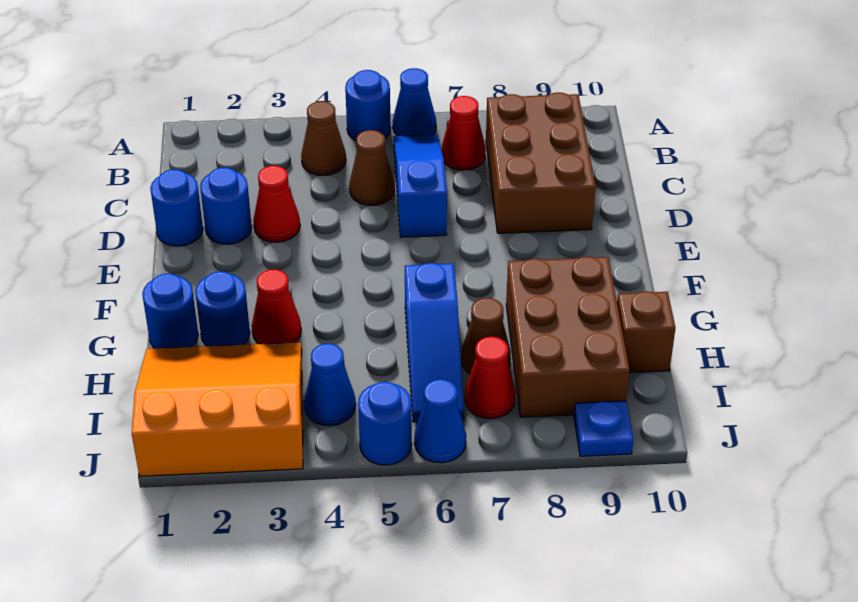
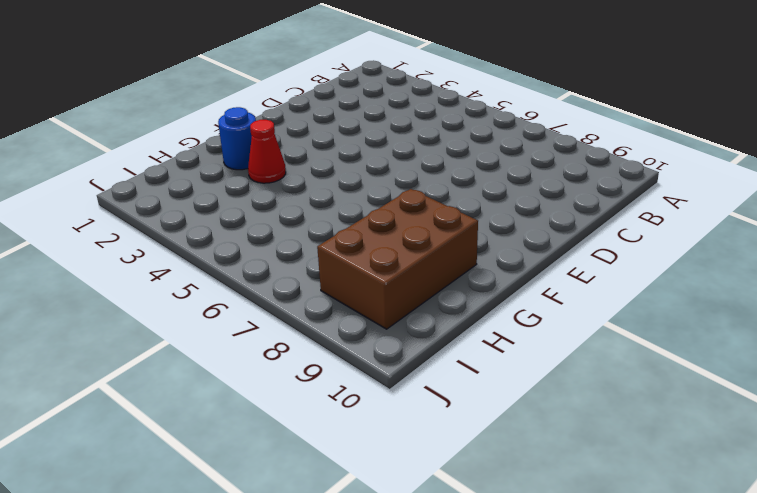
none -> blue round brick A5 level 1
none -> blue cone A6 level 1
none -> brown cone B4 level 1

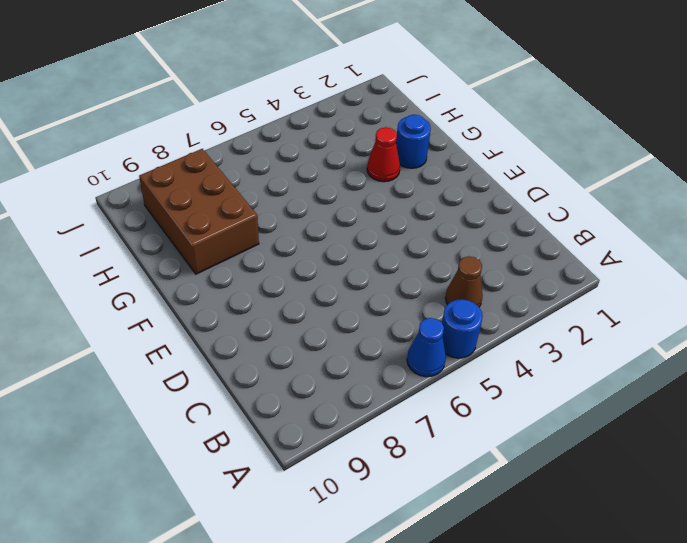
none -> blue slope B6:D6 level 1 top D
none -> red cone B7 level 1
none -> brown brick B8:D9 level 1

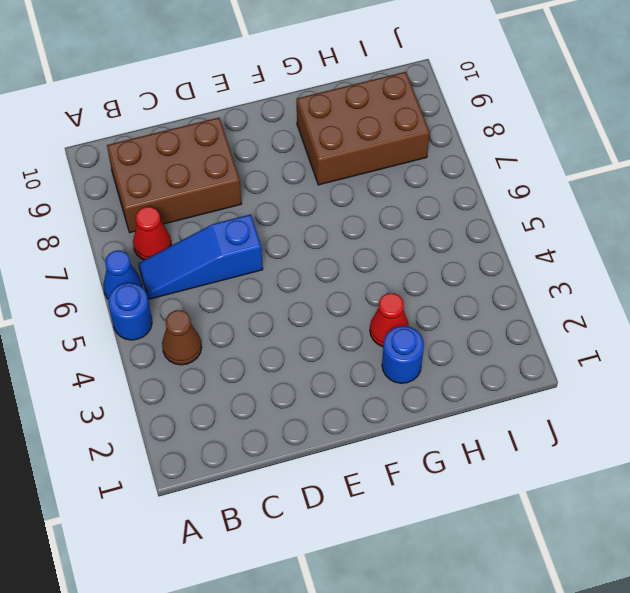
none -> brown cone C5 level 1
none -> blue round brick D1 level 1
none -> blue round brick D2 level 1

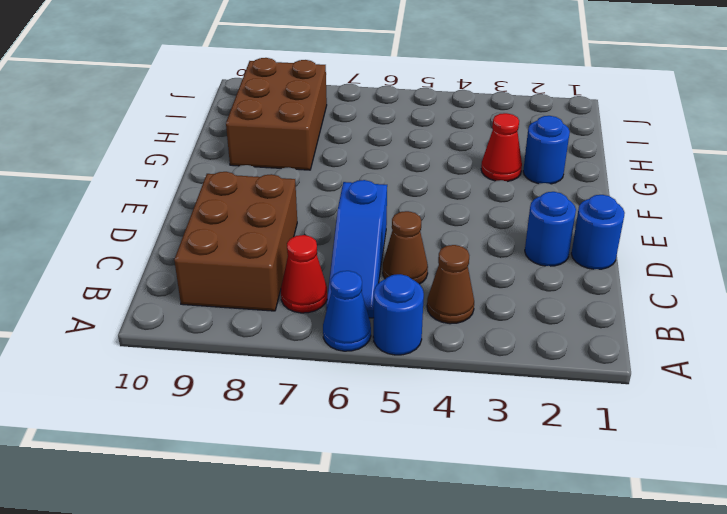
none -> red cone D3 level 1
none -> blue round brick G1 level 1
none -> blue slope G6:I6 level 1 top G

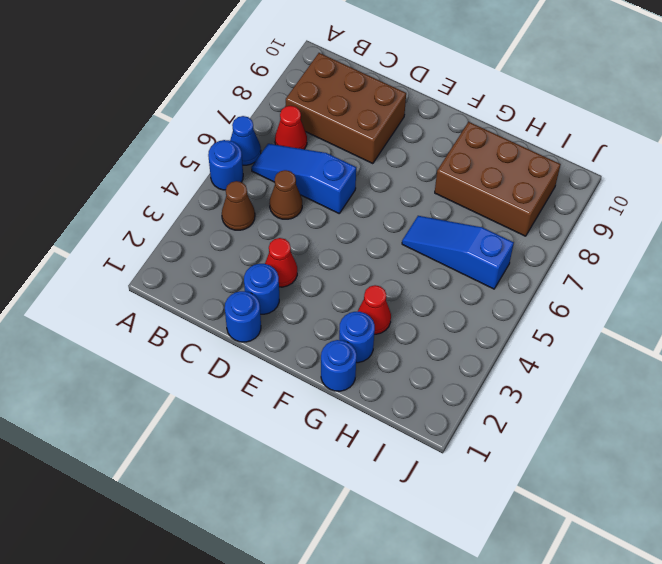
blue slope G6:I6 level 1 top I -> blue slope G6:I6 level 1 top G
none -> orange slope H1:J3 level 1 top J
none -> brown cone H7 level 1
none -> brown brick H10 level 1

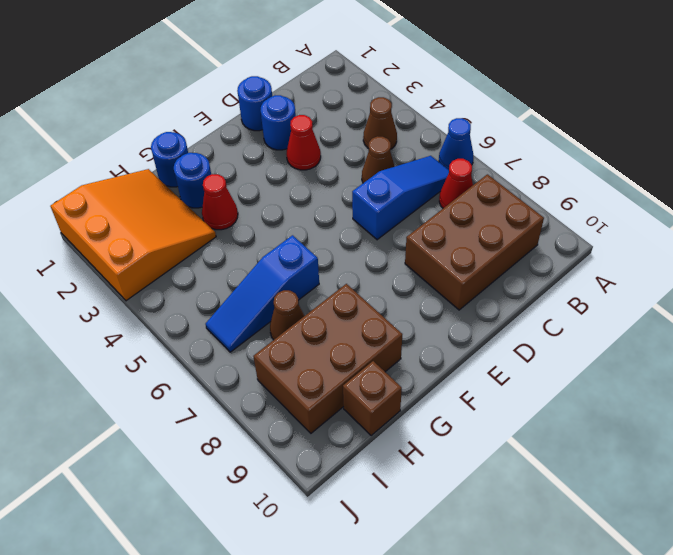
none -> blue round brick A5 level 1
none -> blue cone I4 level 1
none -> red cone I7 level 1

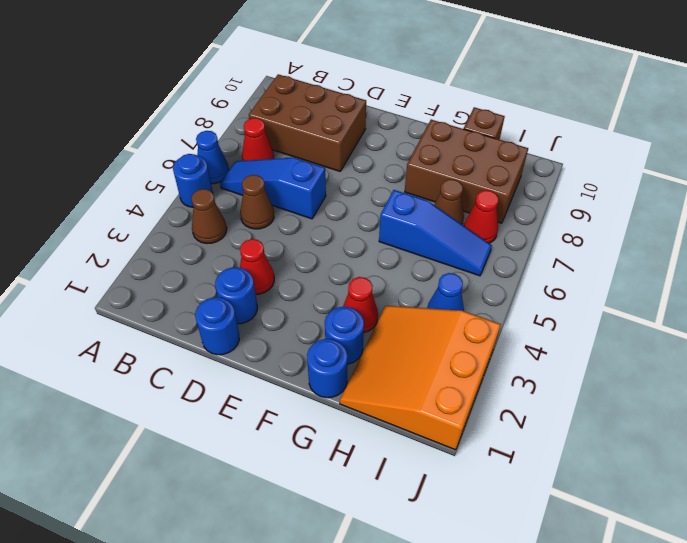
none -> blue round brick J5 level 1
none -> blue cone J6 level 1
none -> blue plate J9 level 1

